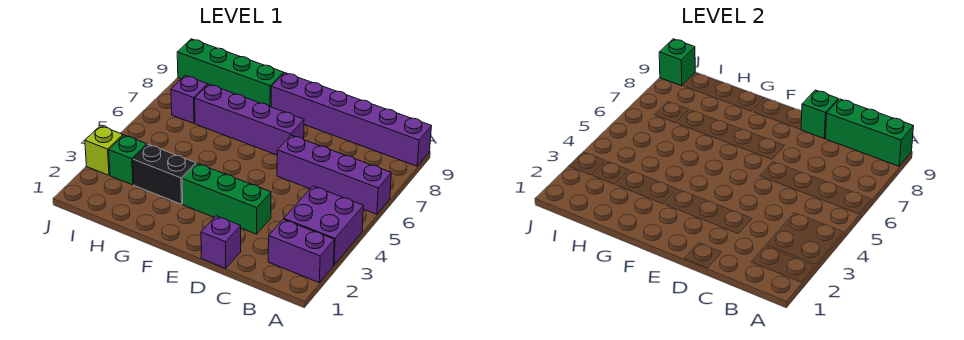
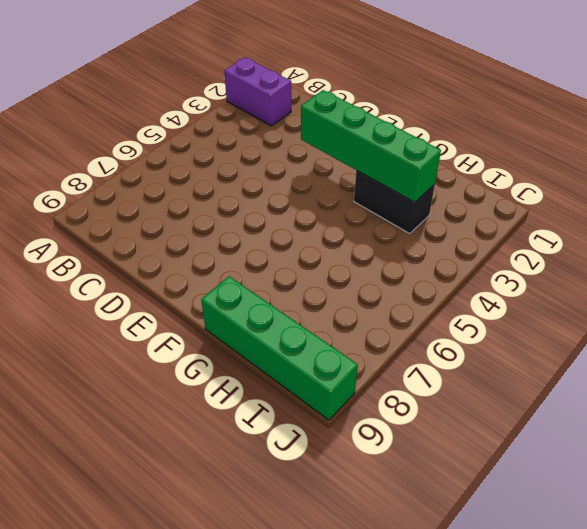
green brick E3:H3 level 2 -> none
none -> purple brick A3:B4 level 1
none -> purple brick A6:D6 level 1
none -> purple brick A9:F9 level 1

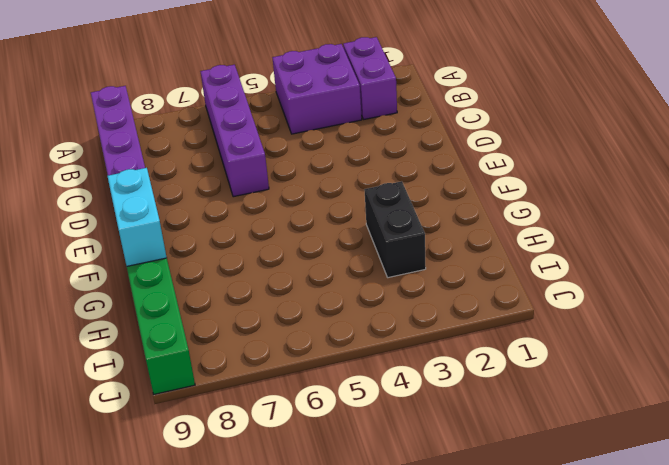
cyan brick F9:G9 level 2 -> none
none -> purple brick D1 level 1
none -> green brick D3:F3 level 1
none -> purple brick E7:H7 level 1

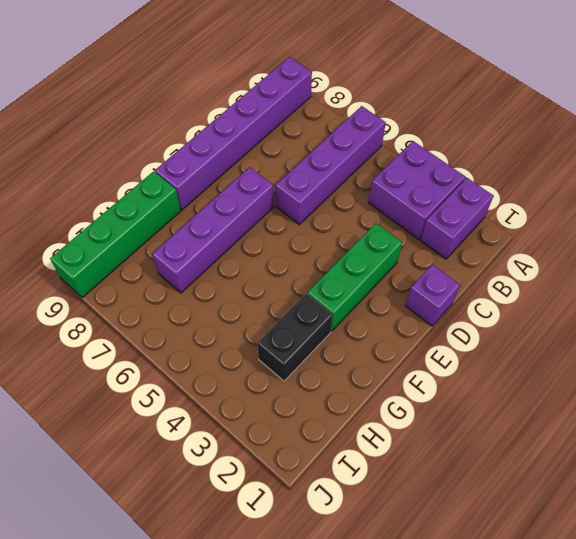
none -> green brick I3 level 1
none -> purple brick I7 level 1
none -> lime brick J3 level 1

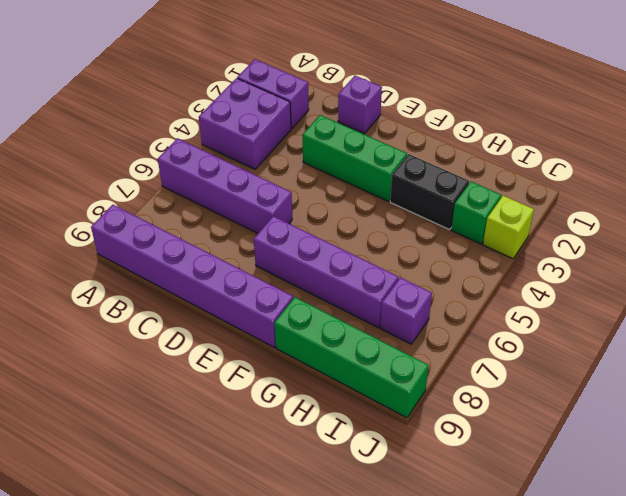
none -> green brick A9:C9 level 2
none -> green brick D9 level 2
none -> green brick J9 level 2

